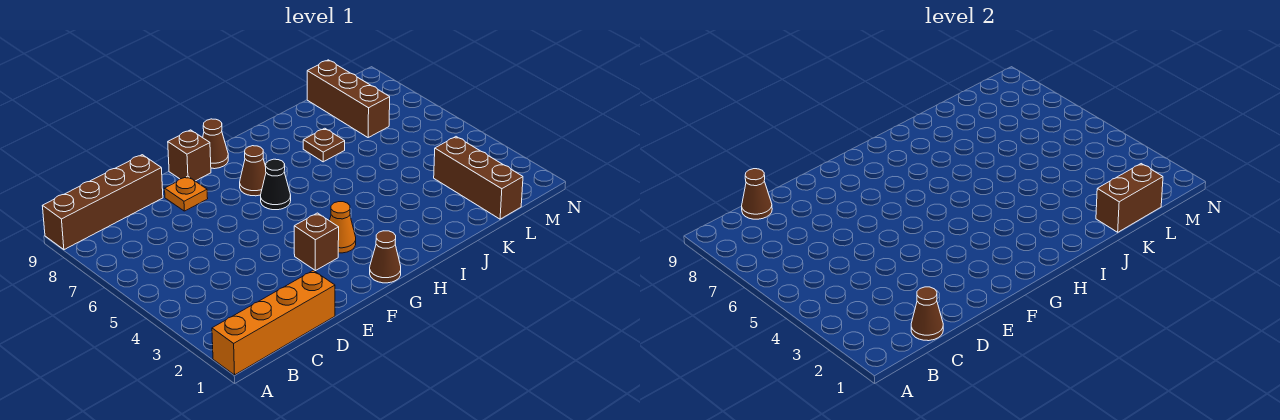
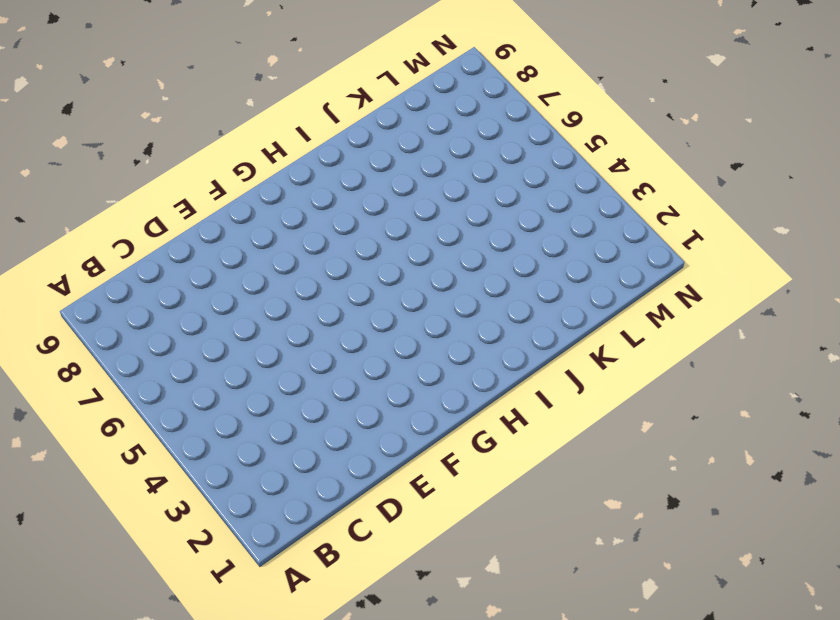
none -> orange brick A1:D1 level 1
none -> brown brick A9:D9 level 1
none -> orange plate E8 level 1

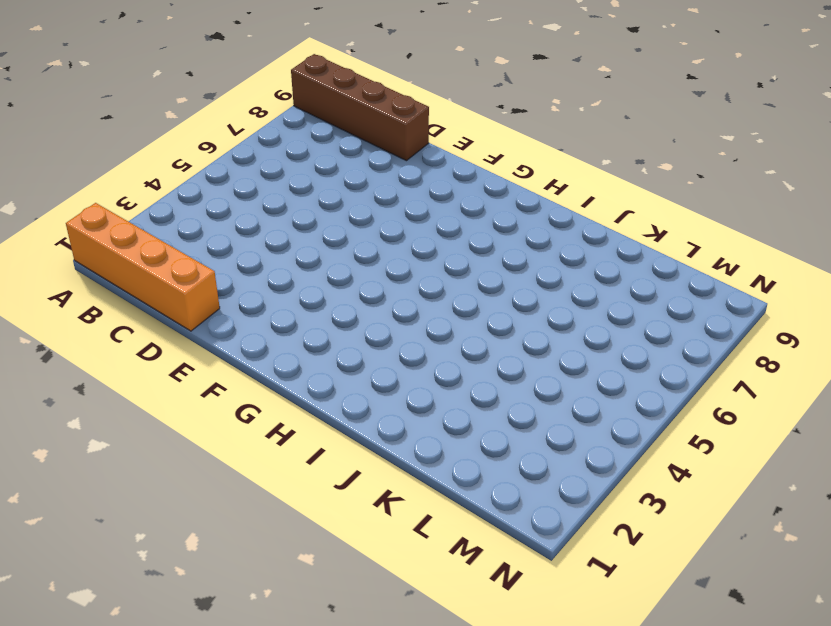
none -> orange plate E8 level 1
none -> brown brick F3 level 1
none -> brown brick F9 level 1

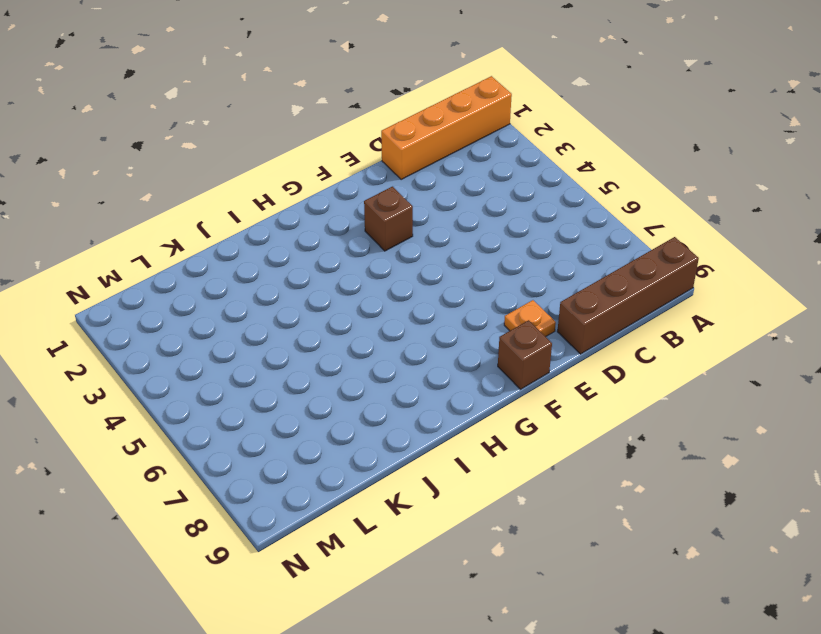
none -> brown cone G1 level 1
none -> orange cone G3 level 1
none -> black cone G6 level 1

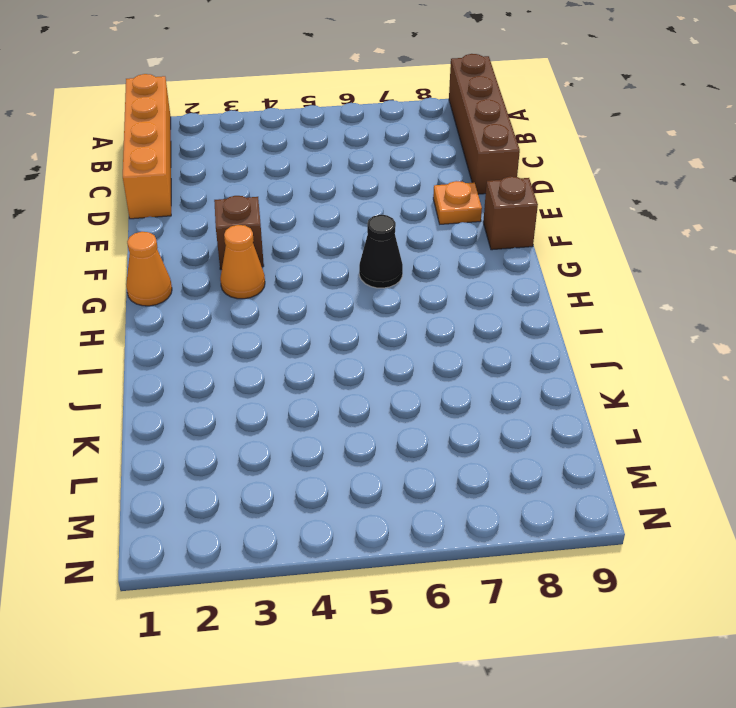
orange cone G1 level 1 -> brown cone G1 level 1
none -> brown cone G7 level 1
none -> brown cone G9 level 1
none -> brown plate J7 level 1

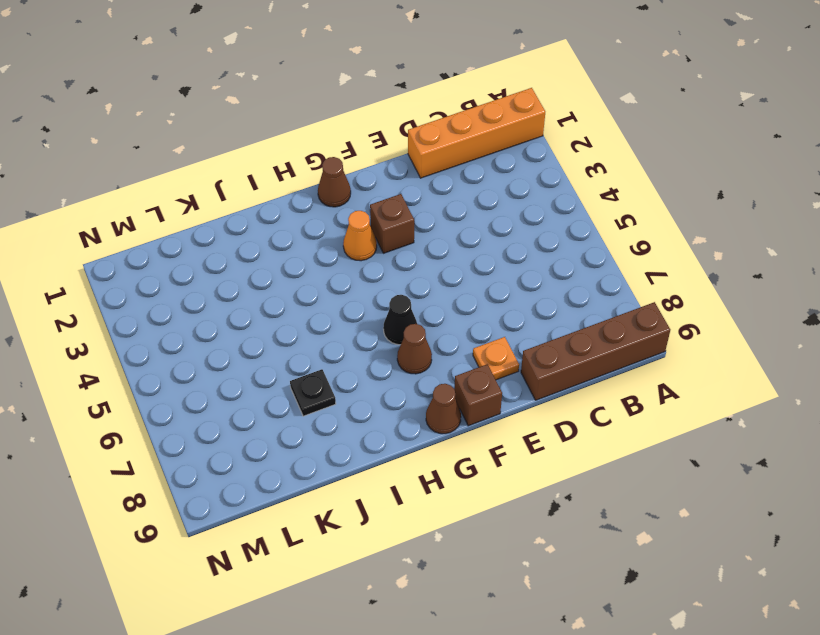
black plate J7 level 1 -> brown plate J7 level 1
none -> brown brick L1:L3 level 1
none -> brown brick L7:L9 level 1
none -> brown cone C1 level 2

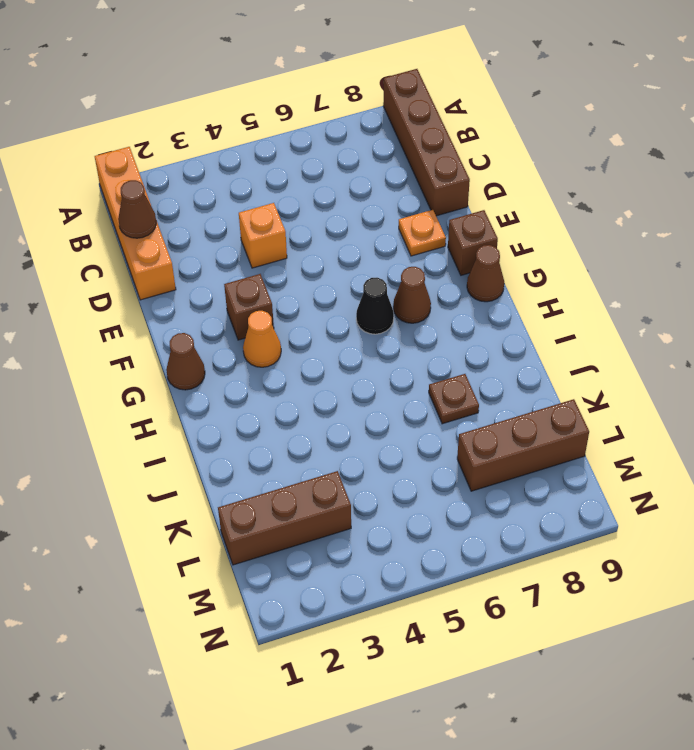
orange brick D4 level 1 -> none
none -> brown cone C9 level 2
none -> brown brick K1:L1 level 2

